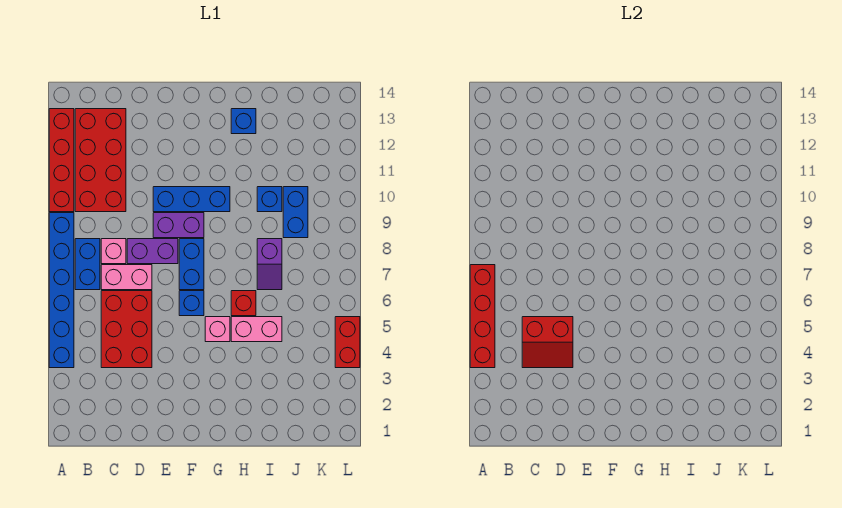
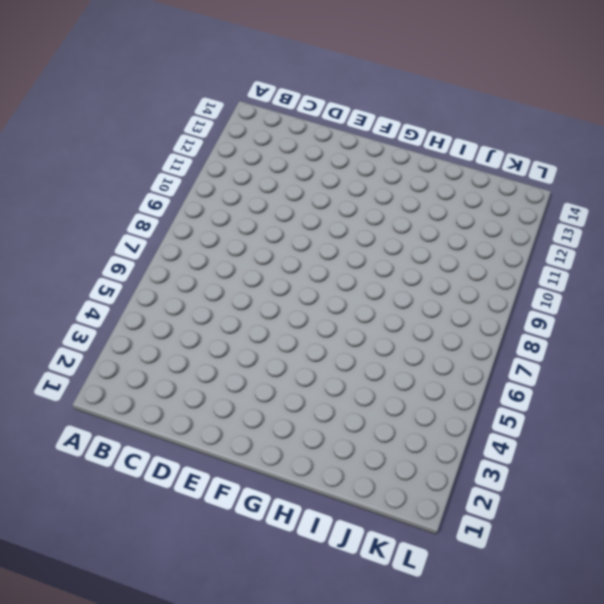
none -> blue brick A4:A9 level 1
none -> red brick A10:A13 level 1
none -> blue brick B7:B8 level 1

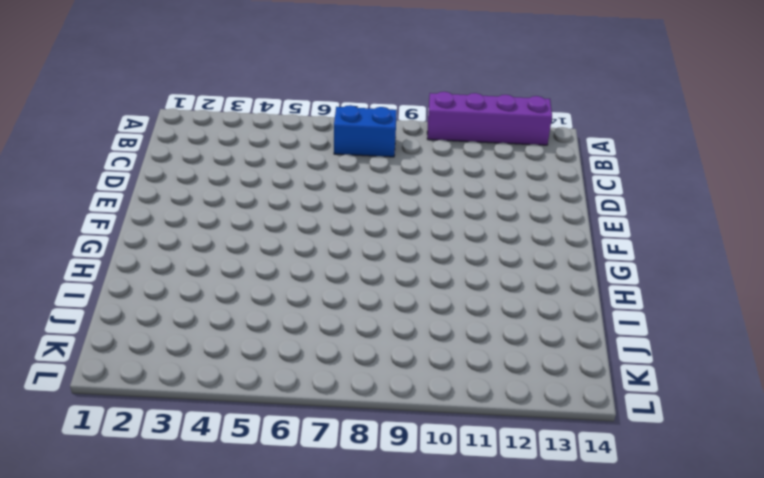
purple brick A10:A13 level 1 -> red brick A10:A13 level 1
none -> blue brick A4:A9 level 1
none -> red brick B10:C13 level 1
none -> red brick C4:D6 level 1

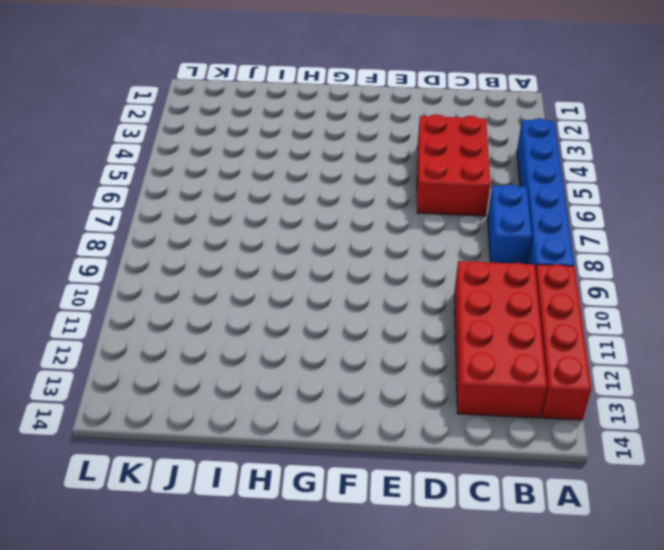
none -> pink brick C7:D7 level 1
none -> pink brick C8 level 1
none -> purple brick D8:E8 level 1

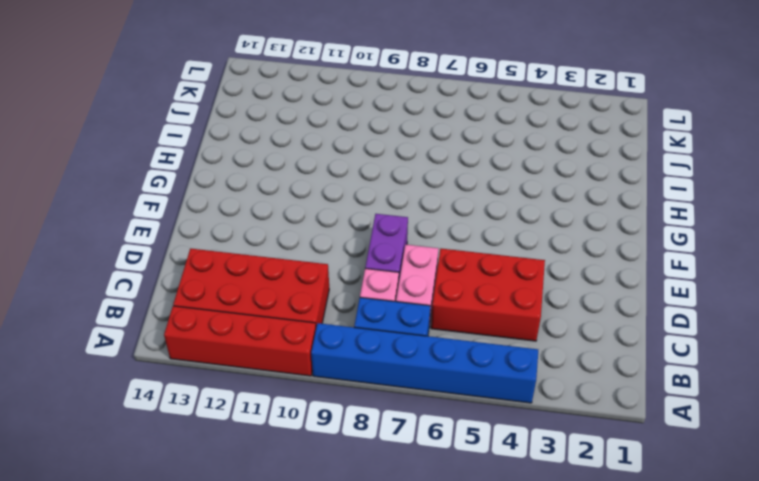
none -> purple brick E9:F9 level 1
none -> blue brick E10:G10 level 1
none -> blue brick F6 level 1

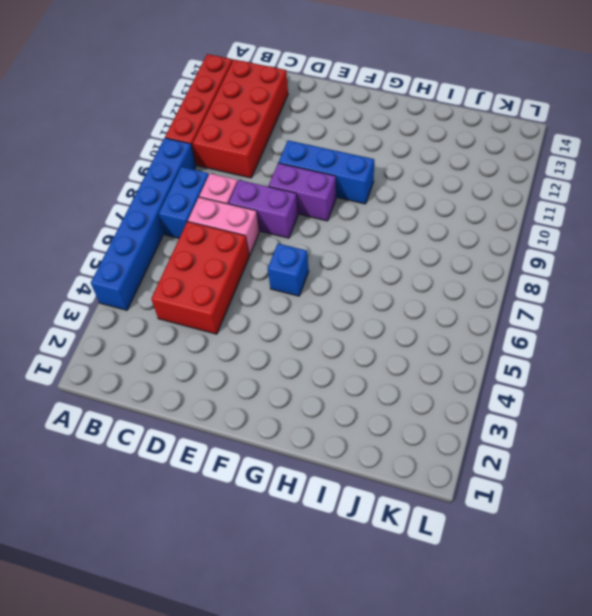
none -> blue brick F7:F8 level 1
none -> pink brick G5 level 1
none -> pink brick H5:I5 level 1

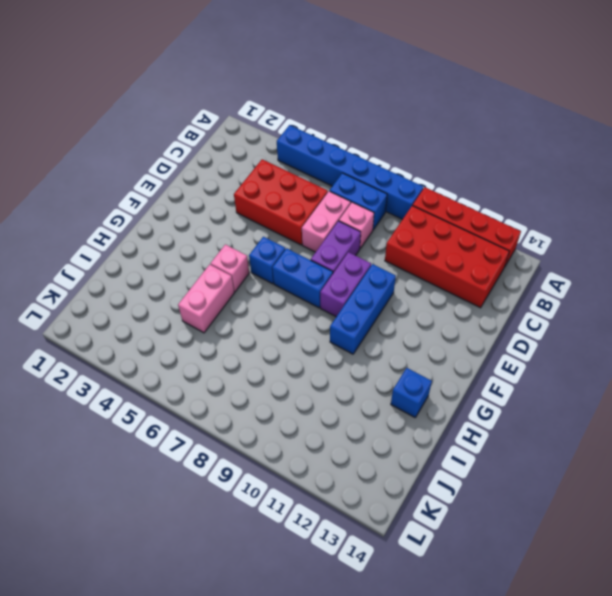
none -> red brick H6 level 1
none -> purple slope I7:I8 level 1 top 8
none -> blue brick I10 level 1

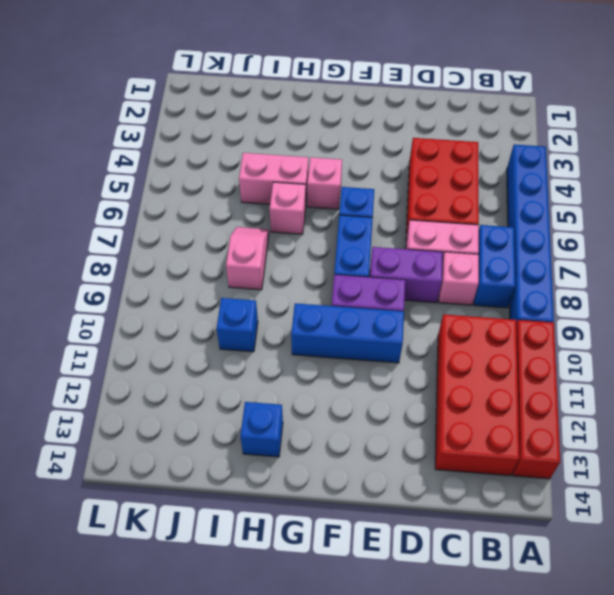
pink brick H6 level 1 -> red brick H6 level 1
pink slope I7:I8 level 1 top 8 -> purple slope I7:I8 level 1 top 8
none -> blue brick J9:J10 level 1
none -> red brick L4:L5 level 1
none -> red brick A4:A7 level 2

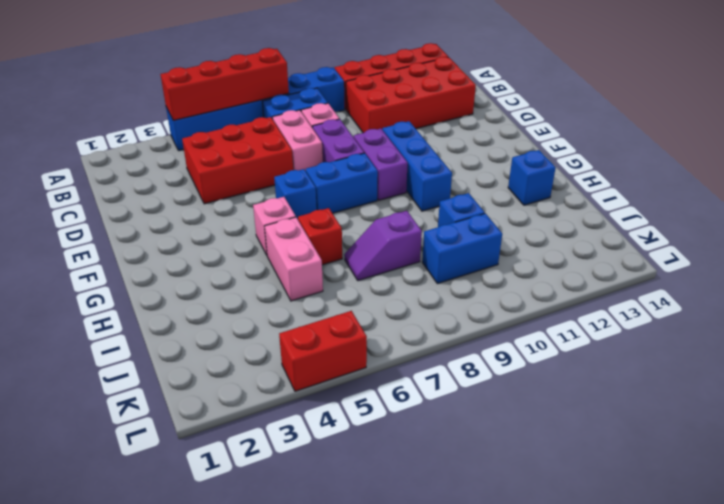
none -> red slope C4:D5 level 2 top 5

